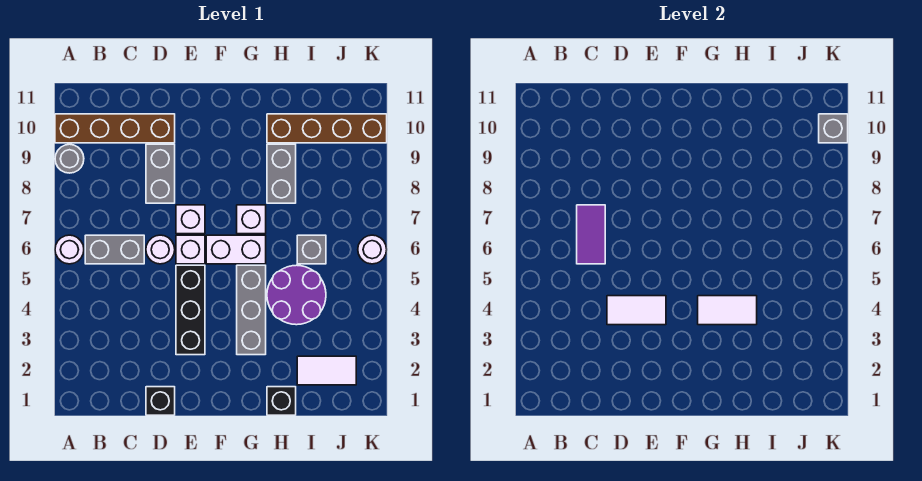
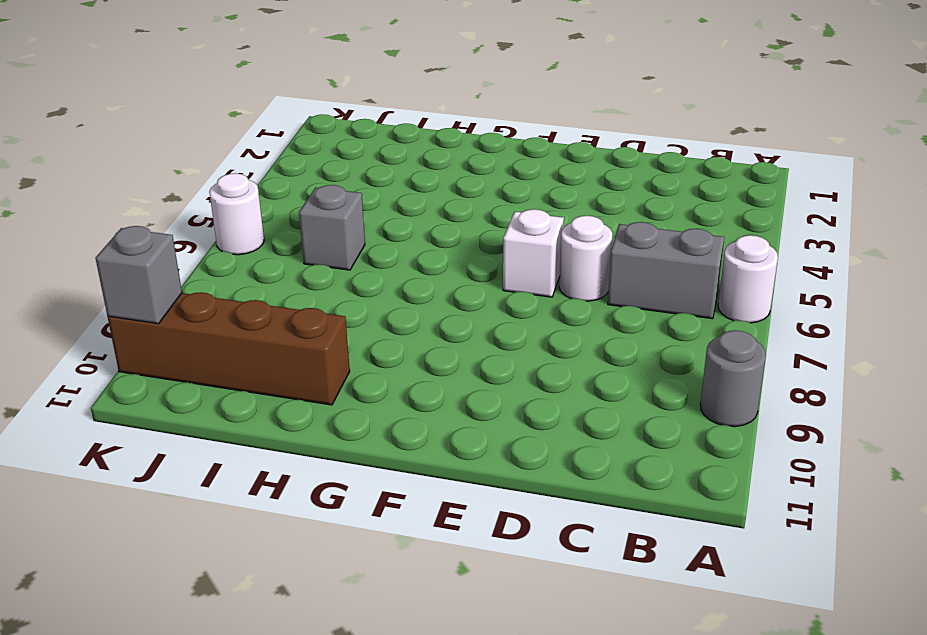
none -> brown brick A10:D10 level 1
none -> black brick D1 level 1
none -> grey brick D8:D9 level 1

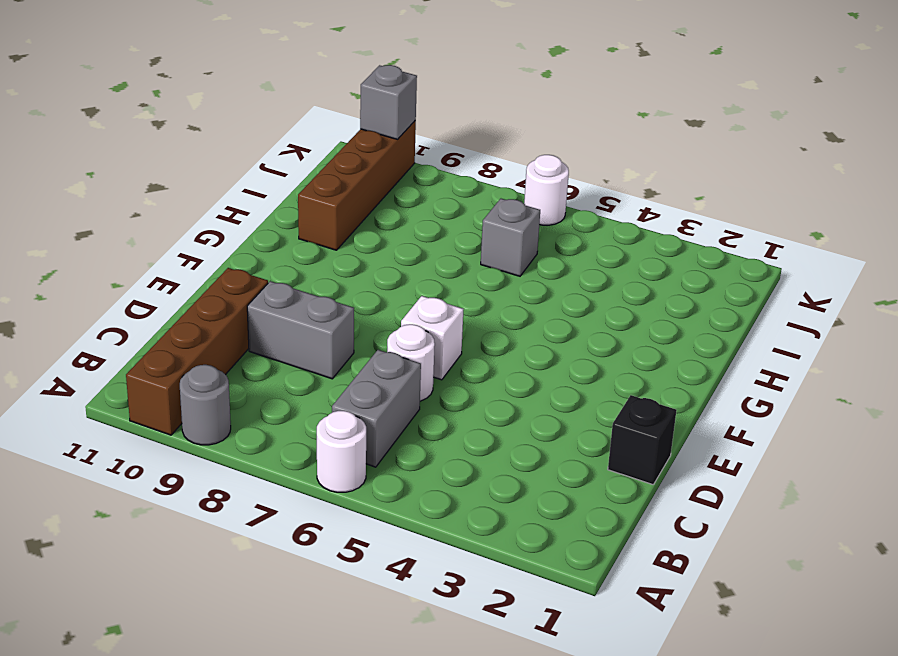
none -> black brick E3:E5 level 1
none -> white brick E7 level 1
none -> white brick F6:G6 level 1

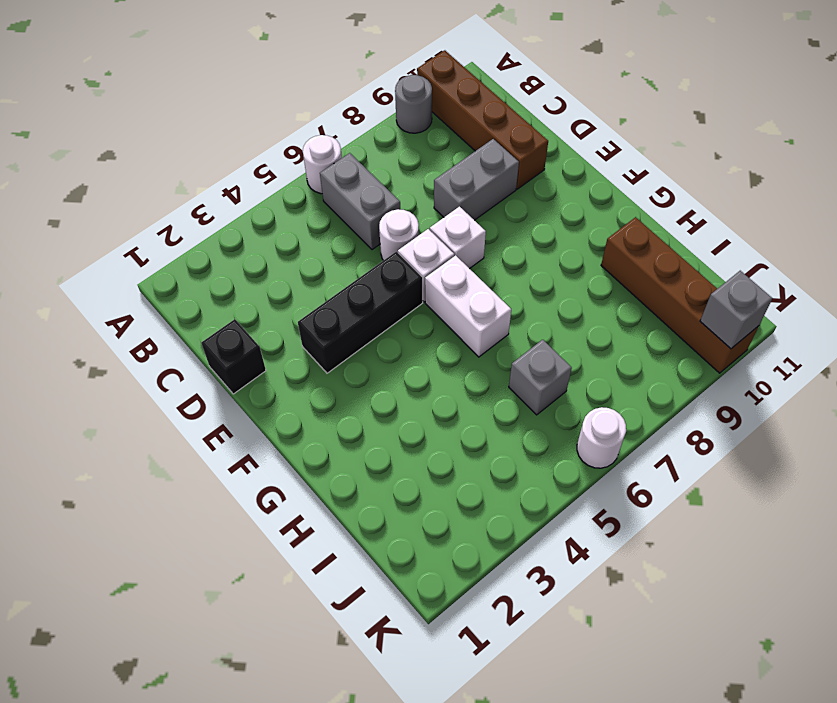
none -> grey brick G3:G5 level 1
none -> white brick G7 level 1
none -> black brick H1 level 1

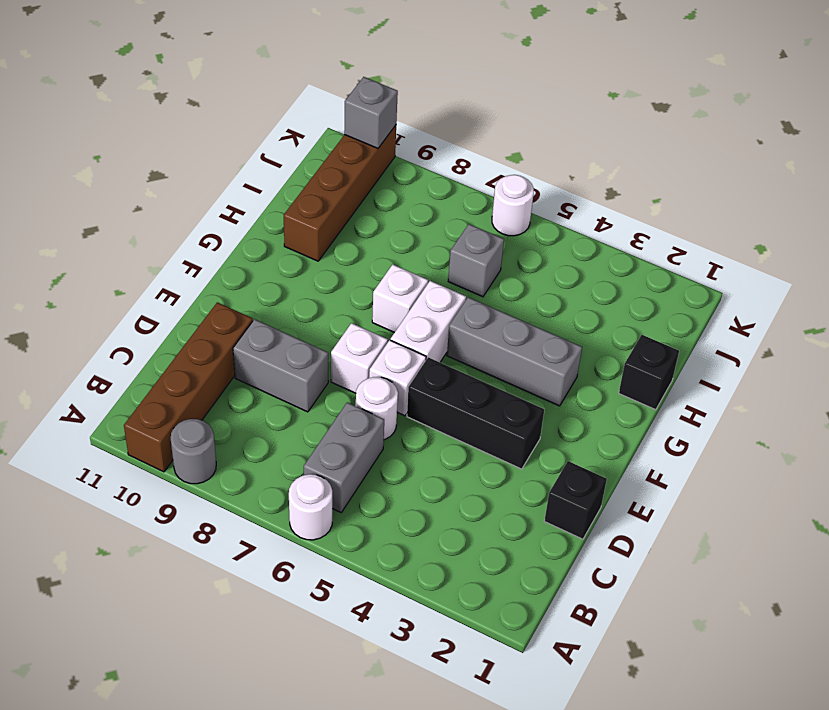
none -> purple round brick H4:I5 level 1
none -> grey brick H8:H9 level 1
none -> white tile I2:J2 level 1

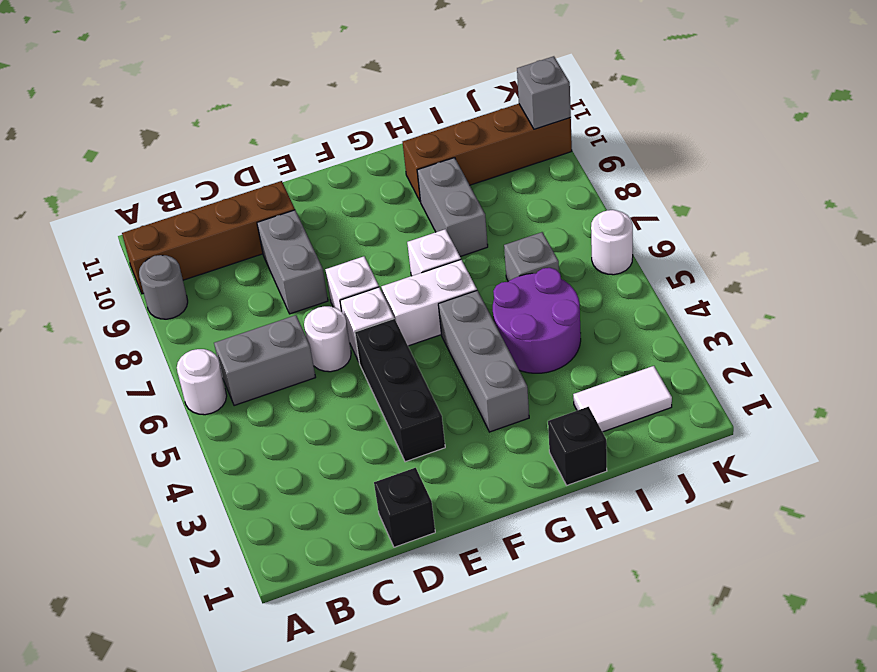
none -> purple tile C6:C7 level 2
none -> white tile D4:E4 level 2
none -> white tile G4:H4 level 2

